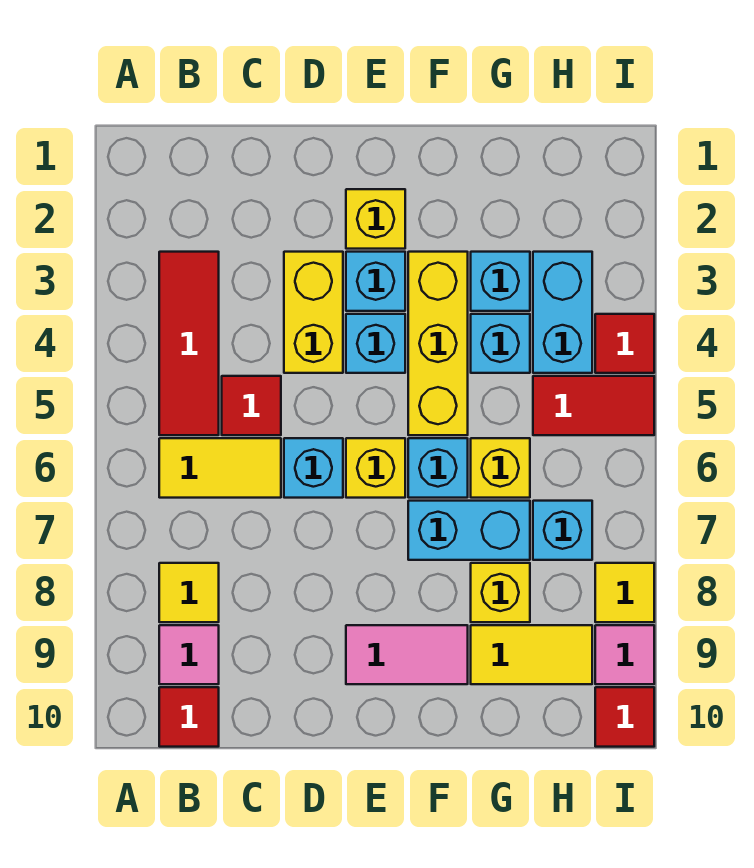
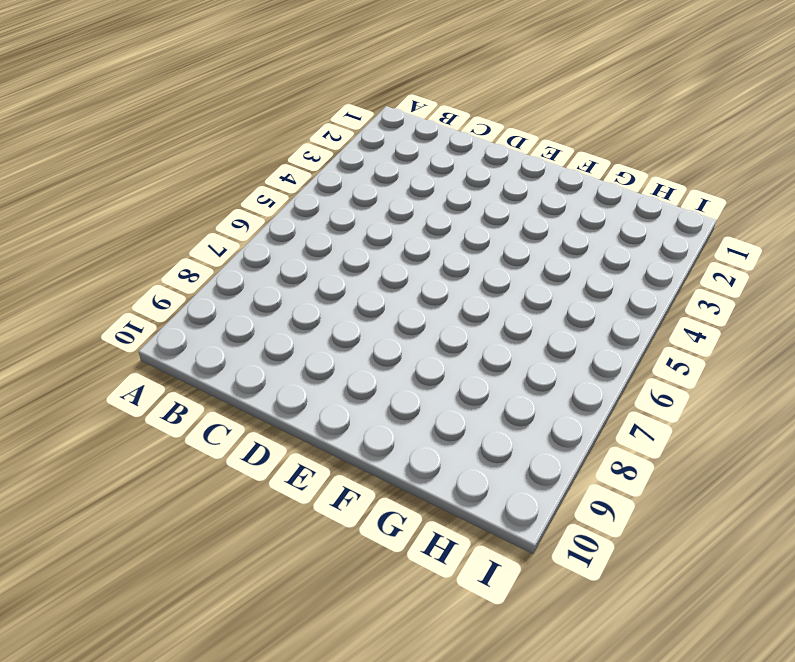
none -> red tile B3:B5 level 1
none -> yellow tile B6:C6 level 1
none -> yellow tile B8 level 1

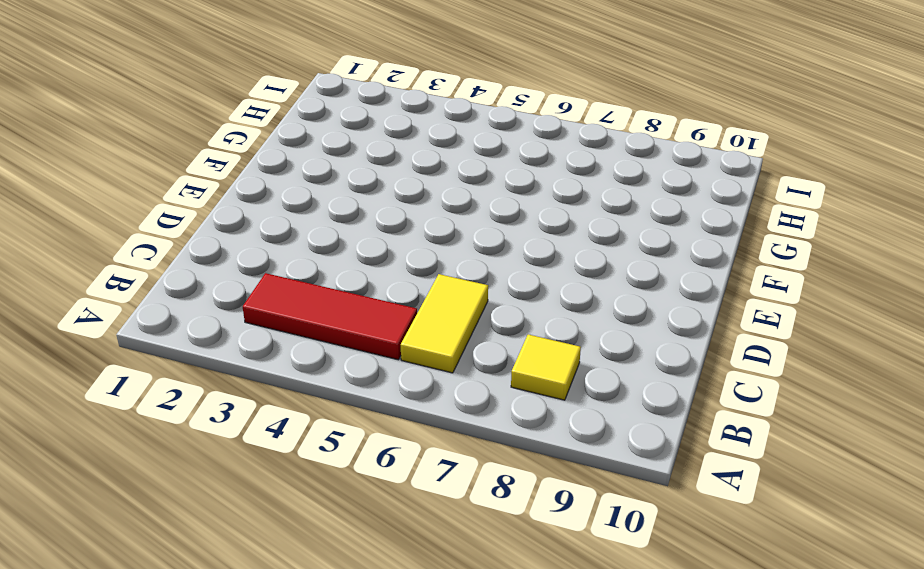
none -> pink tile B9 level 1
none -> red tile B10 level 1
none -> red tile C5 level 1

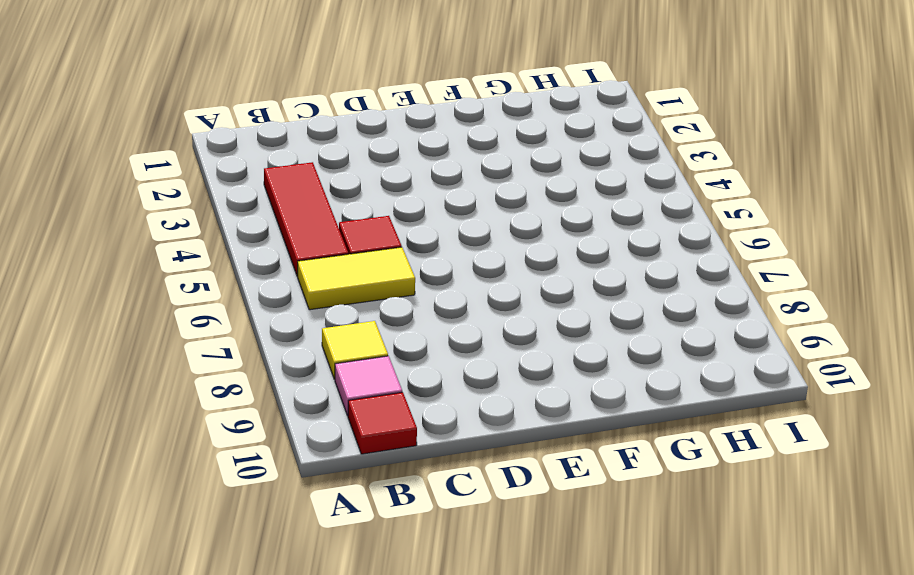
none -> yellow brick D3:D4 level 1
none -> cyan brick D6 level 1
none -> yellow brick E2 level 1

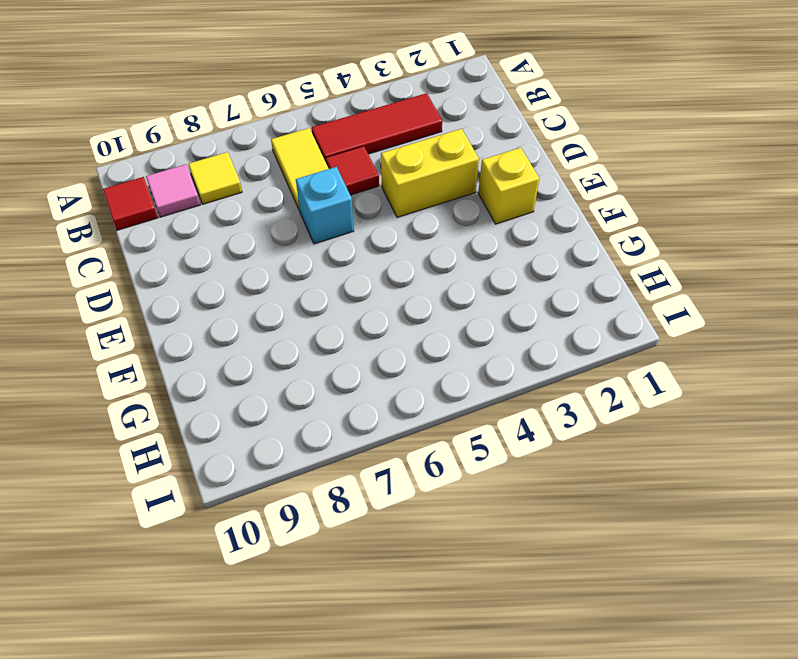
none -> cyan brick E3 level 1
none -> cyan brick E4 level 1
none -> yellow brick E6 level 1

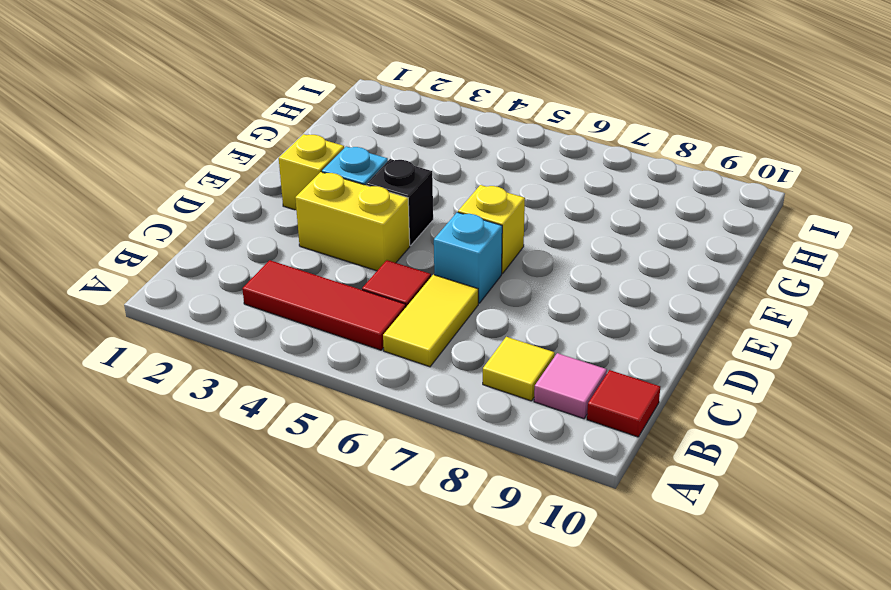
black brick E4 level 1 -> cyan brick E4 level 1
none -> pink tile E9:F9 level 1
none -> yellow brick F3:F5 level 1
none -> cyan brick F6 level 1

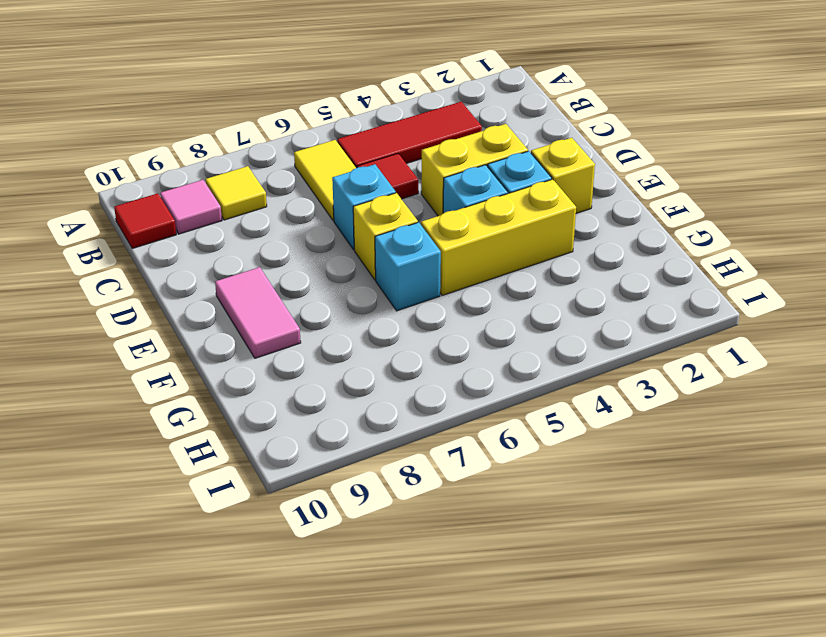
none -> cyan brick F7:G7 level 1
none -> cyan brick G3 level 1
none -> cyan brick G4 level 1

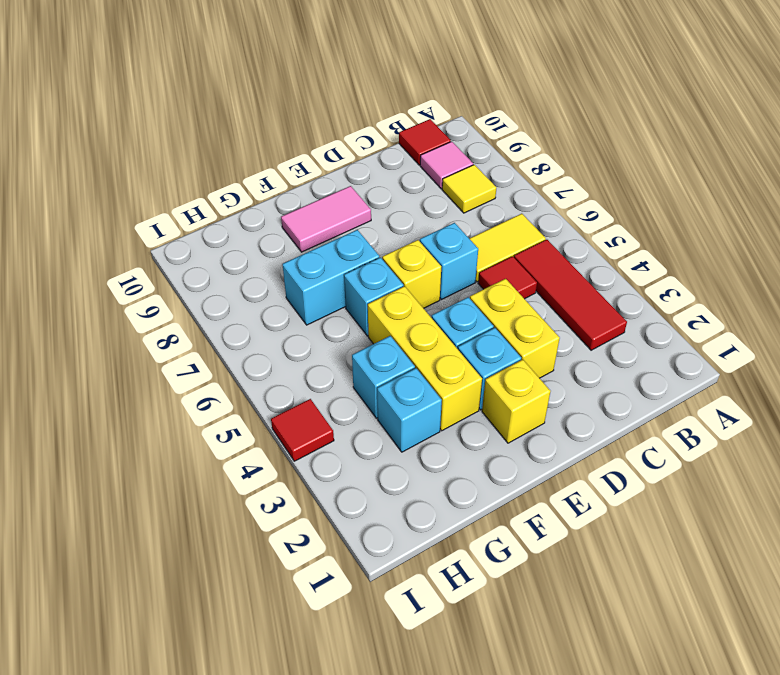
none -> yellow brick G6 level 1
none -> yellow brick G8 level 1
none -> yellow tile G9:H9 level 1

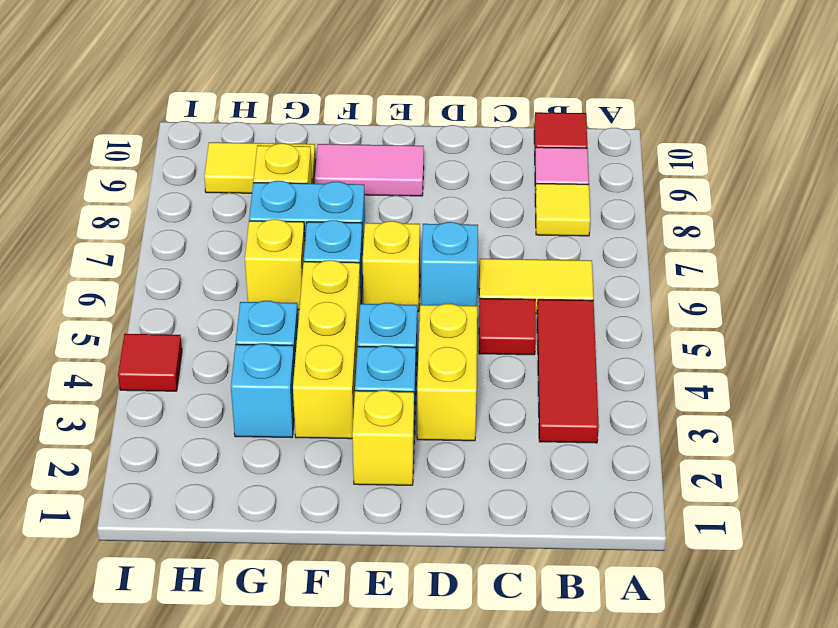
none -> cyan brick H3:H4 level 1
none -> red tile H5:I5 level 1
none -> cyan brick H7 level 1

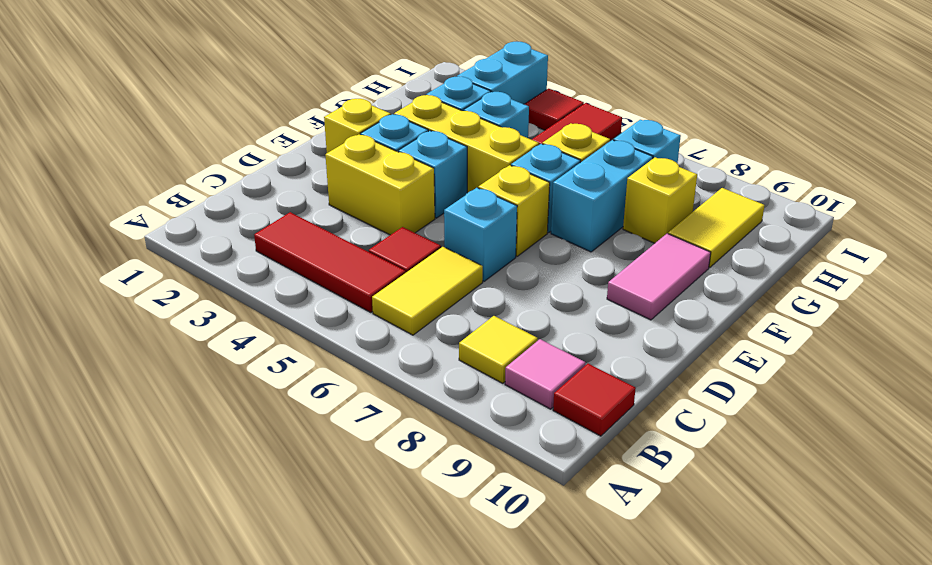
cyan brick H3:I3 level 1 -> cyan brick H3:H4 level 1
none -> yellow tile I8 level 1
none -> pink tile I9 level 1
none -> red tile I10 level 1

